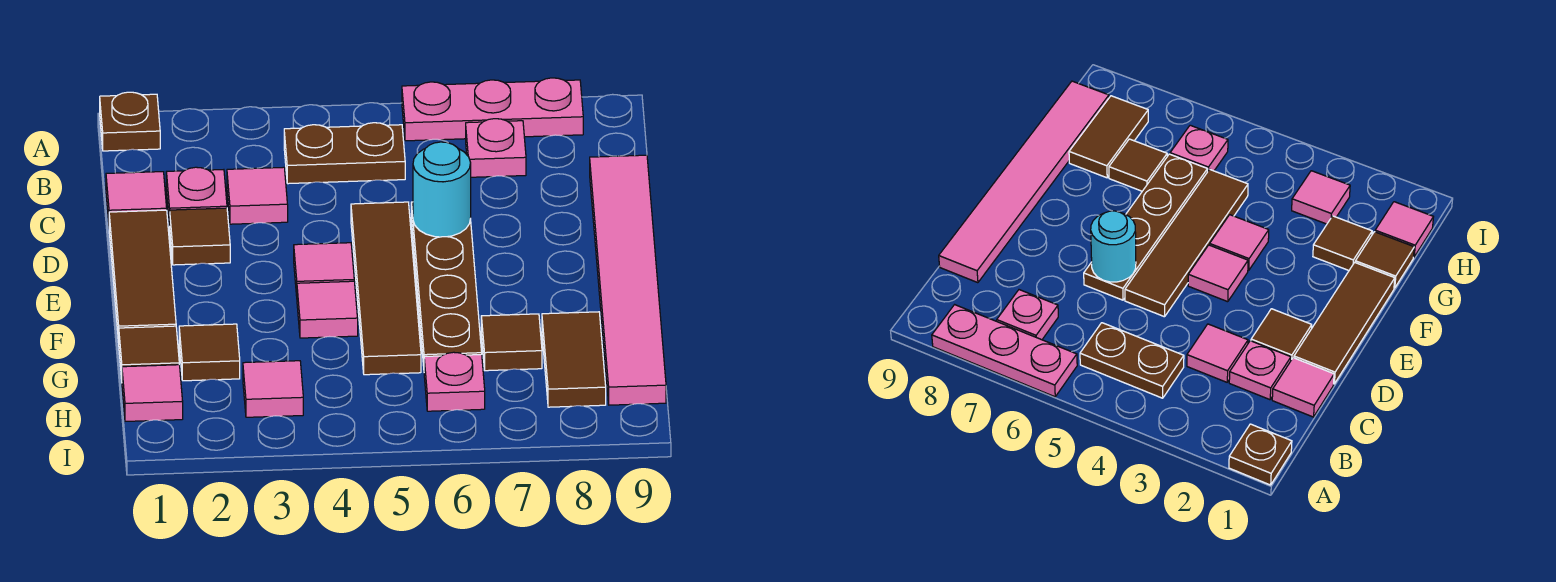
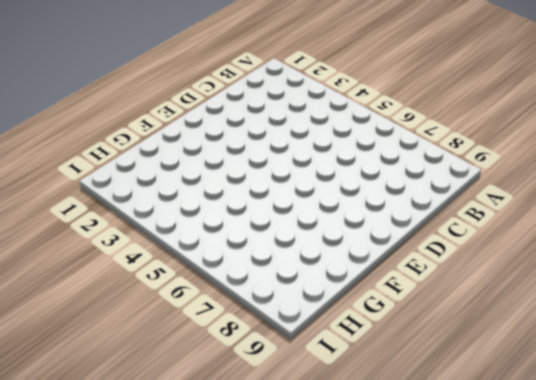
none -> brown plate A1 level 1
none -> pink plate A6:A8 level 1
none -> brown plate B4:B5 level 1

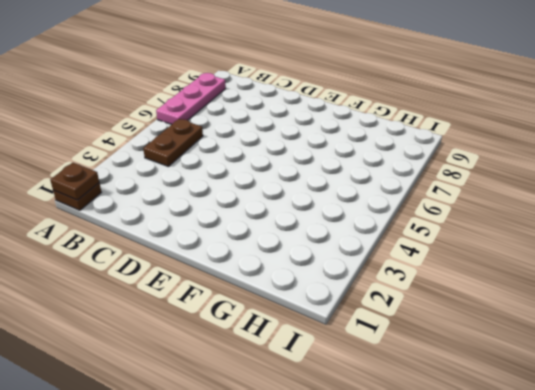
brown plate A1 level 2 -> none
none -> pink plate B7 level 1
none -> pink tile C1 level 1
none -> pink plate C2 level 1

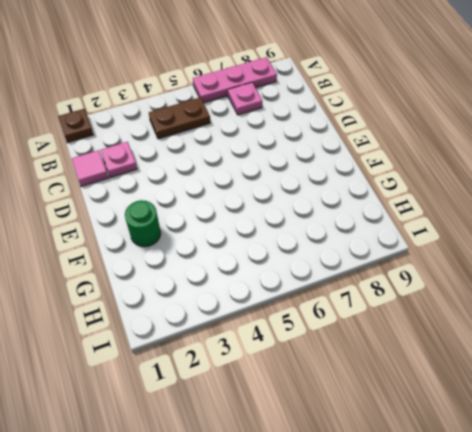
green round brick F2 level 1 -> none
none -> pink tile C3 level 1
none -> pink tile C9:H9 level 1
none -> brown tile D1:F1 level 1

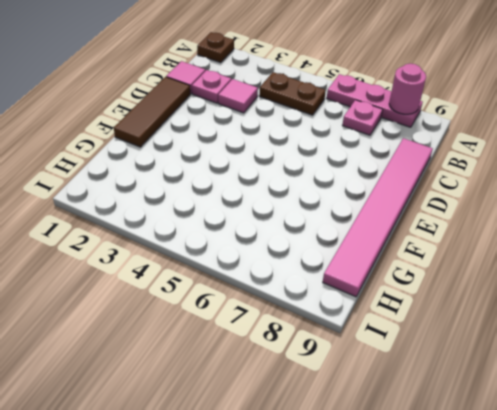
pink round brick A8 level 2 -> none
none -> brown tile D2 level 1
none -> brown tile D5:G5 level 1
none -> brown plate D6:G6 level 1

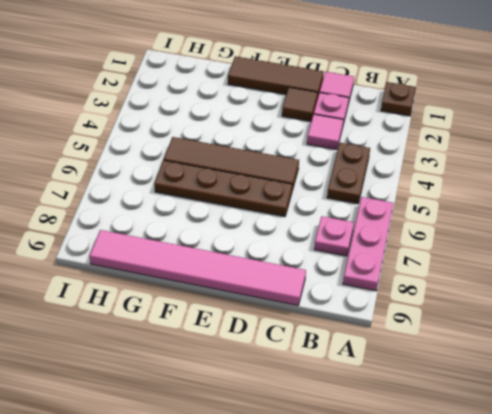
none -> pink tile E4 level 1
none -> pink tile F4 level 1
none -> brown tile G1 level 1

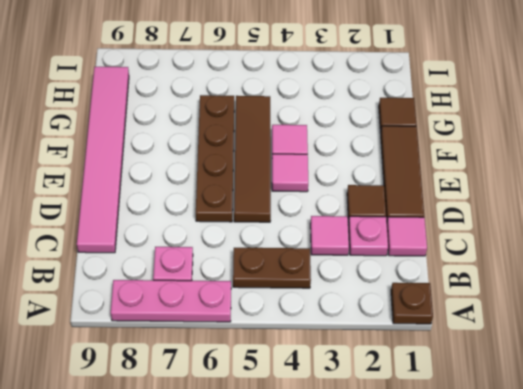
none -> brown tile G2 level 1
none -> brown tile G7 level 1
none -> brown tile G8:H8 level 1

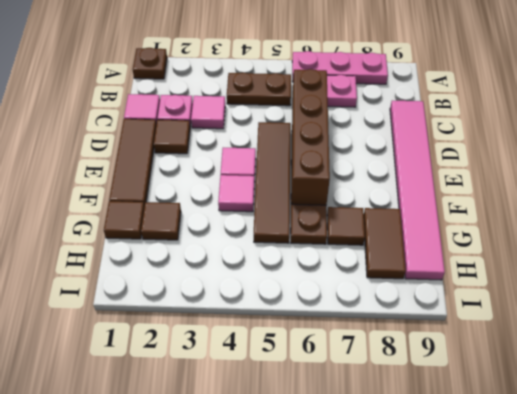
brown brick C6:F6 level 2 -> cyan round brick D6 level 2
none -> pink tile H1 level 1
none -> pink tile H3 level 1
none -> pink plate H6 level 1

